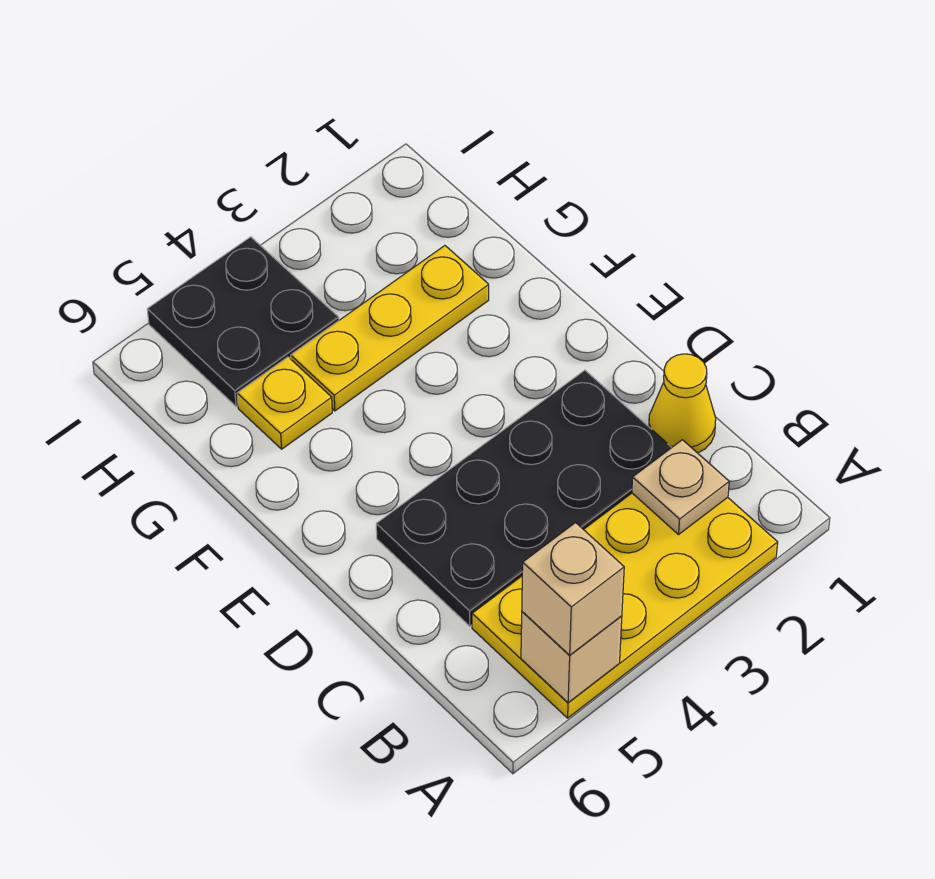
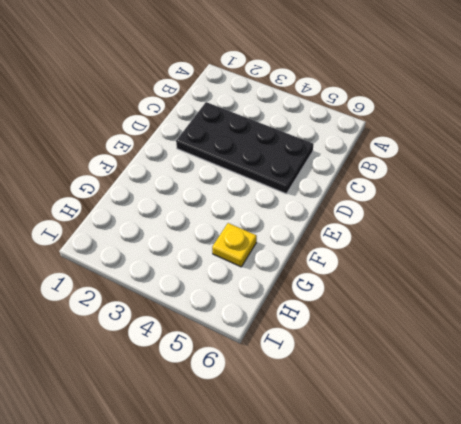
none -> yellow plate A2:B5 level 1
none -> yellow cone C1 level 1

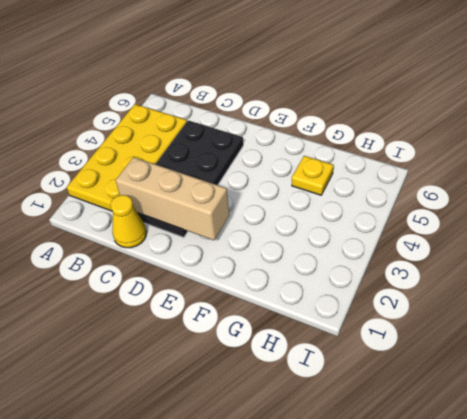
tan brick C2:E2 level 2 -> none
none -> yellow plate G2:G4 level 1
none -> black plate H4:I5 level 1

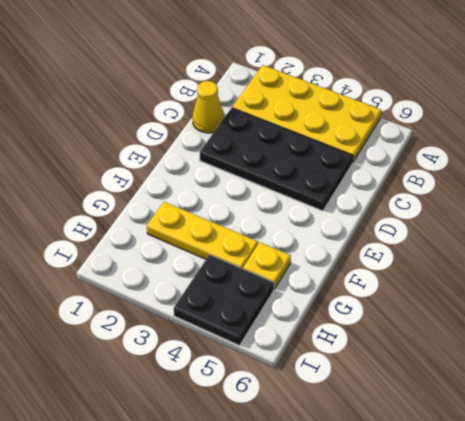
none -> tan brick A5 level 2
none -> tan plate B2 level 2

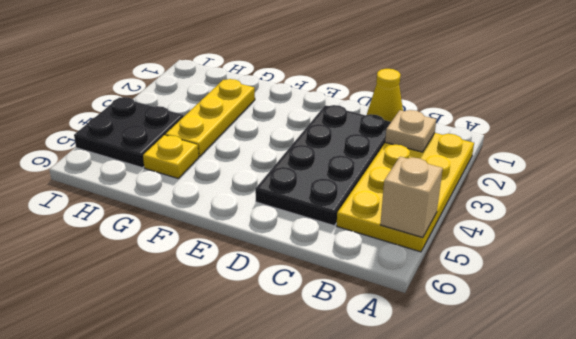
none -> tan brick A5 level 3

